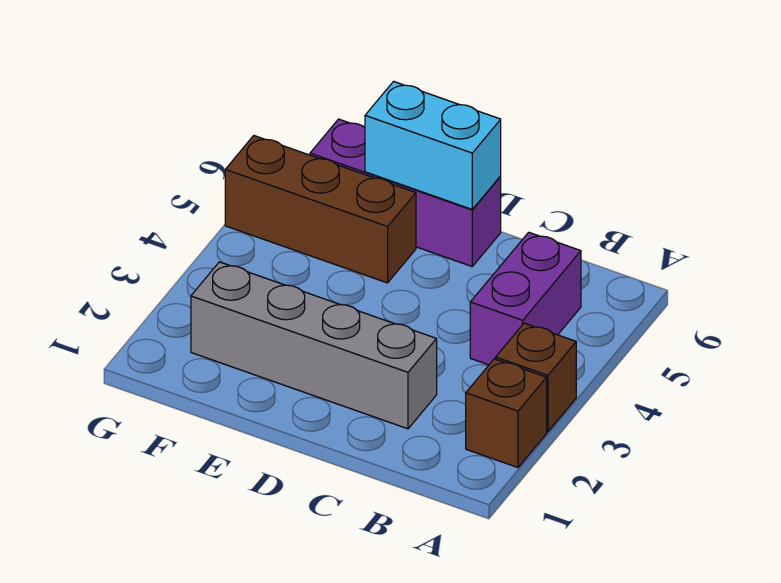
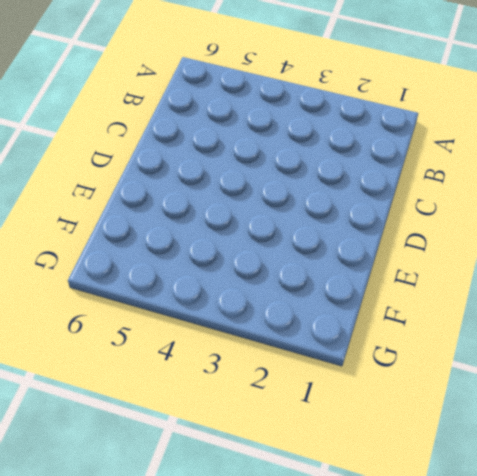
none -> brown brick A2 level 1
none -> brown brick A3 level 1

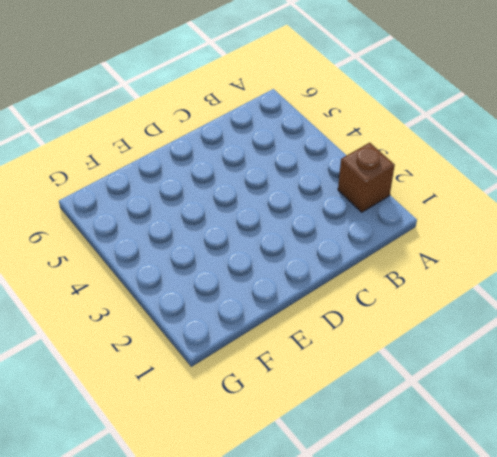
none -> brown brick A3 level 1
none -> purple brick B4:B5 level 1

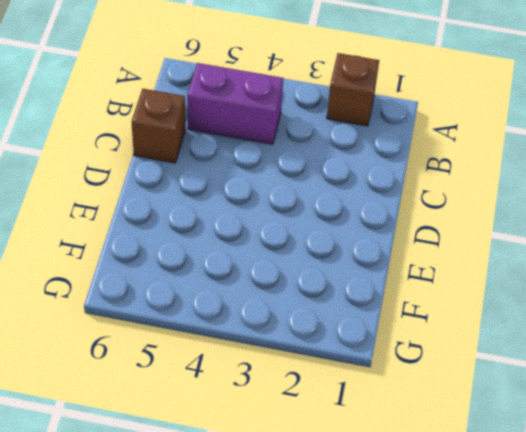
brown brick C6 level 1 -> brown brick A3 level 1
none -> grey brick C2:F2 level 1
none -> purple brick D6:F6 level 1

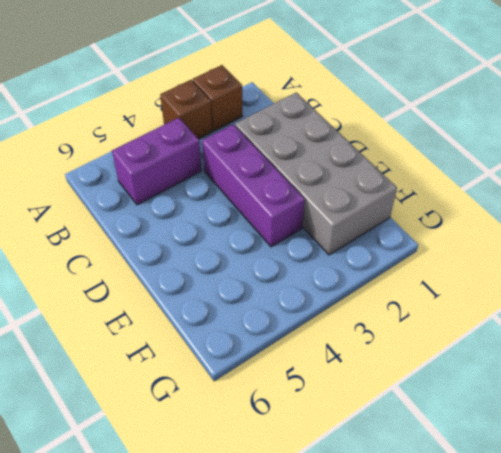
grey brick C1:F2 level 1 -> grey brick C2:F2 level 1
purple brick C3:E3 level 1 -> purple brick D6:F6 level 1
none -> brown brick E5:G5 level 1
none -> cyan brick D6:E6 level 2

